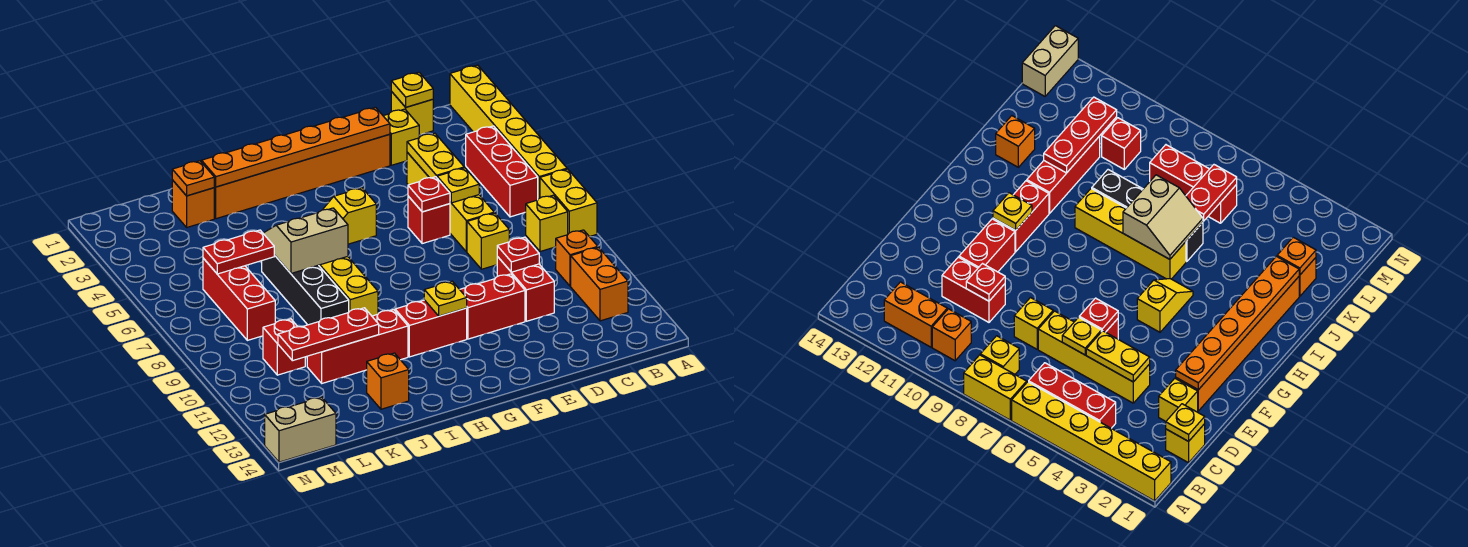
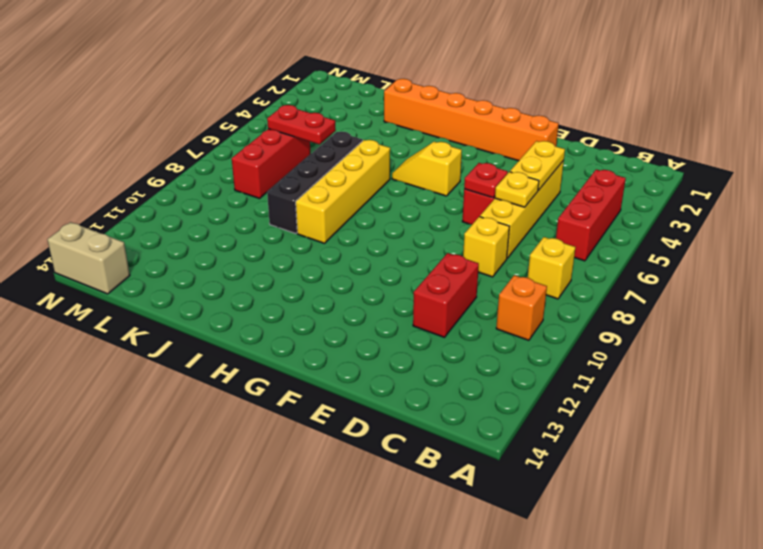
none -> yellow brick A1:A6 level 1
none -> yellow brick A7:A8 level 1
none -> orange brick B11:B12 level 1
none -> yellow brick C1 level 1

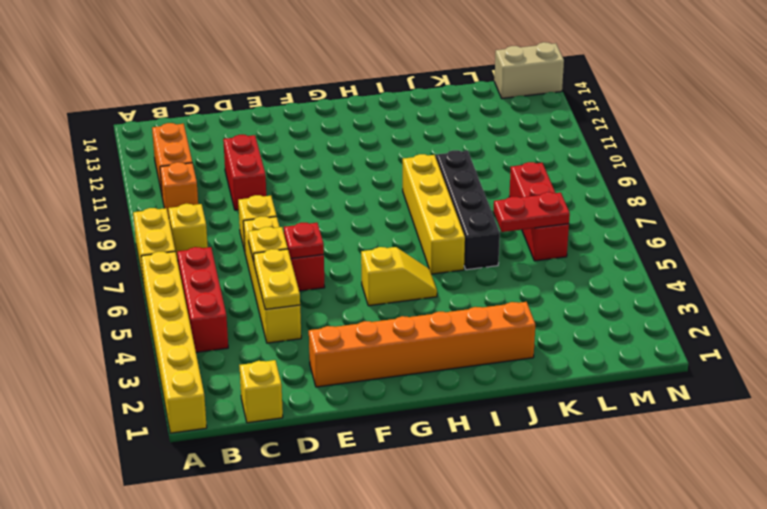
none -> yellow brick D2 level 1
none -> red brick E11:F11 level 1
none -> red brick G11:H11 level 1
none -> red brick I11:K11 level 1

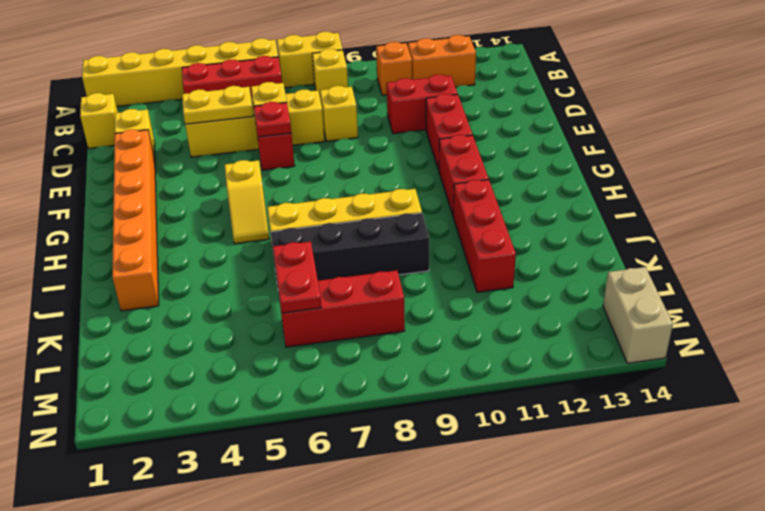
none -> orange brick J13 level 1
none -> orange brick K2 level 1
none -> red brick L10 level 1
none -> yellow plate C1 level 2

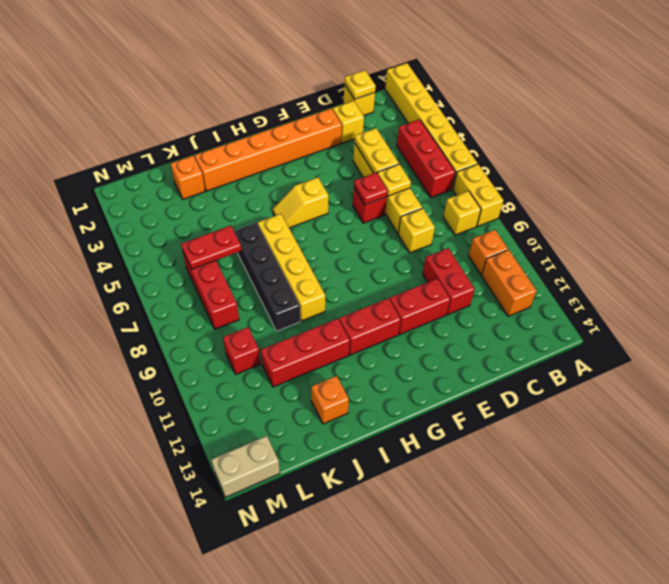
none -> red plate D10 level 2
none -> orange plate E2:J2 level 2
none -> yellow plate G11 level 2
none -> tan slope I6:J7 level 2 top 7

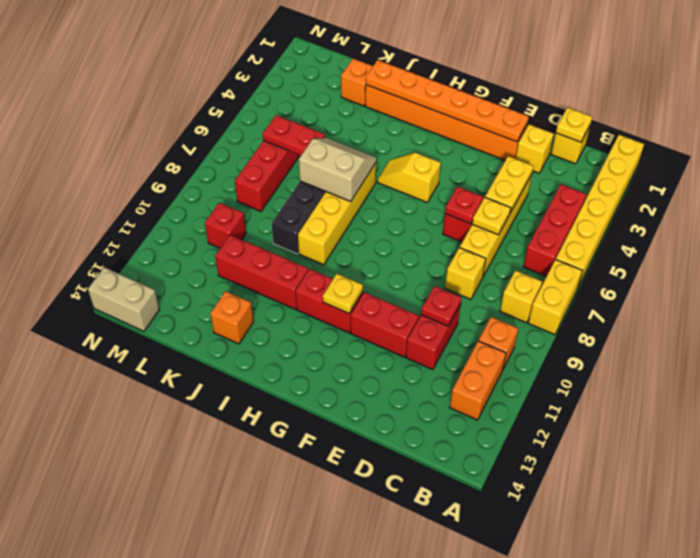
none -> red plate J11:L11 level 2
none -> orange plate K2 level 2

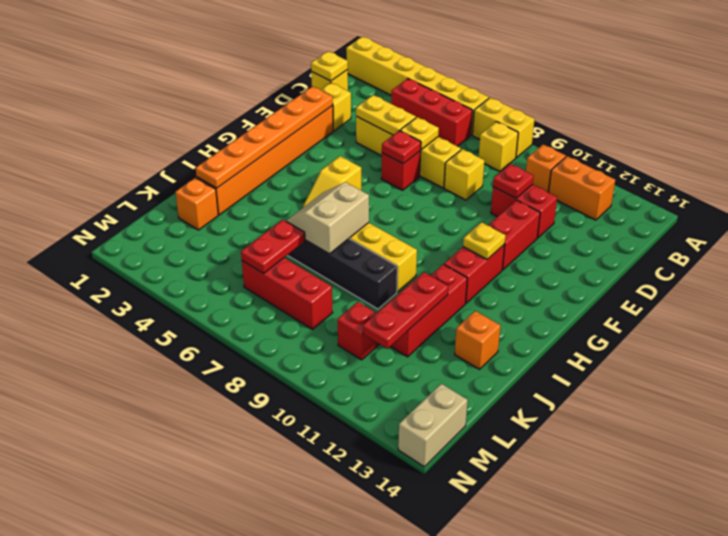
none -> orange plate K2 level 2

